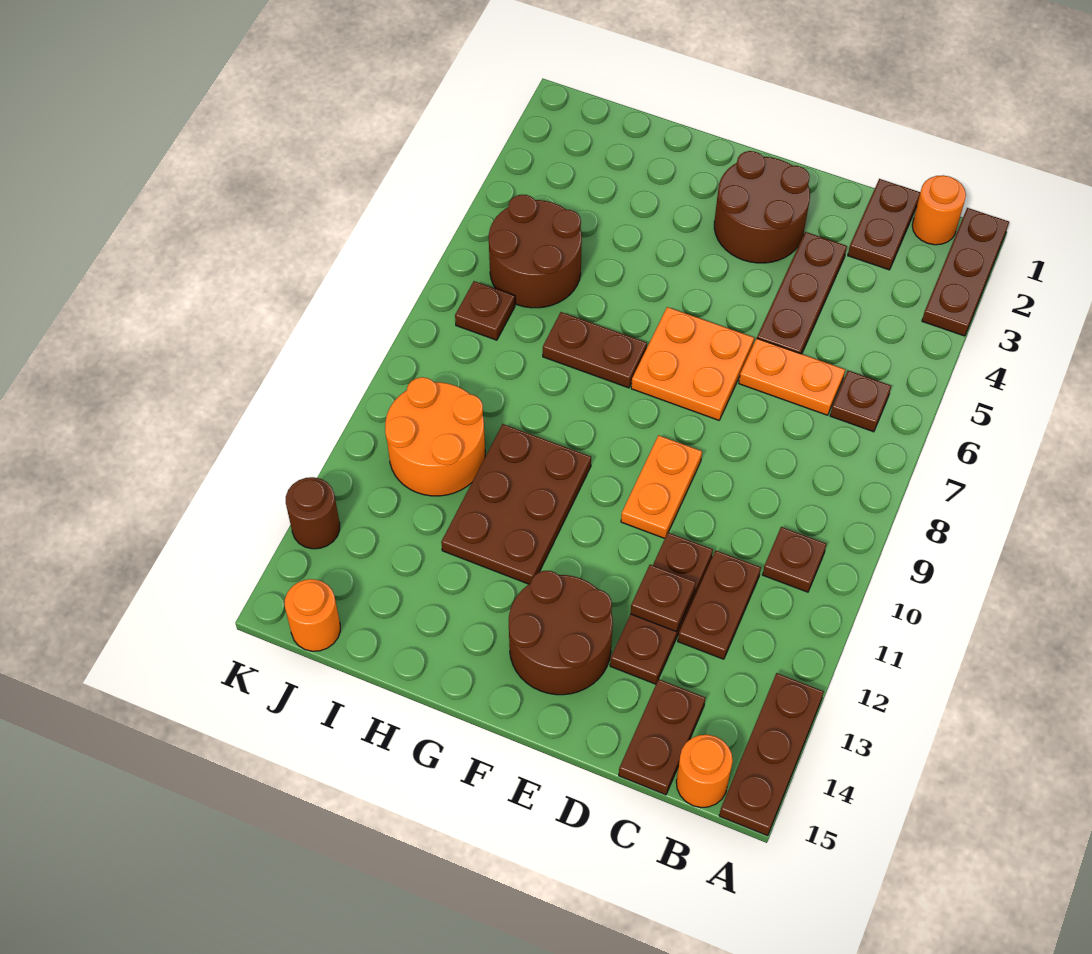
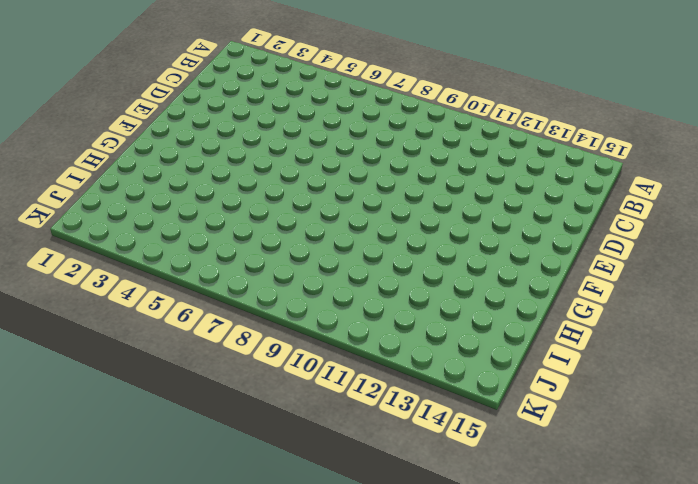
none -> brown plate A1:A3 level 1
none -> brown plate A13:A15 level 1
none -> orange round brick B1 level 1

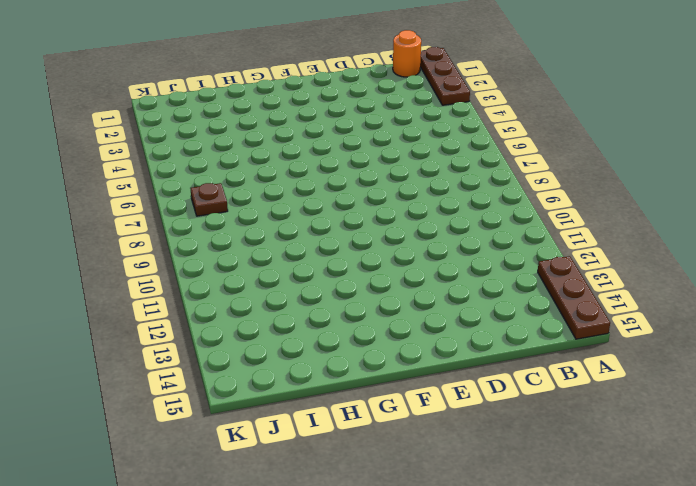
none -> brown plate B6 level 1
none -> brown plate B10 level 1
none -> orange round brick B15 level 1

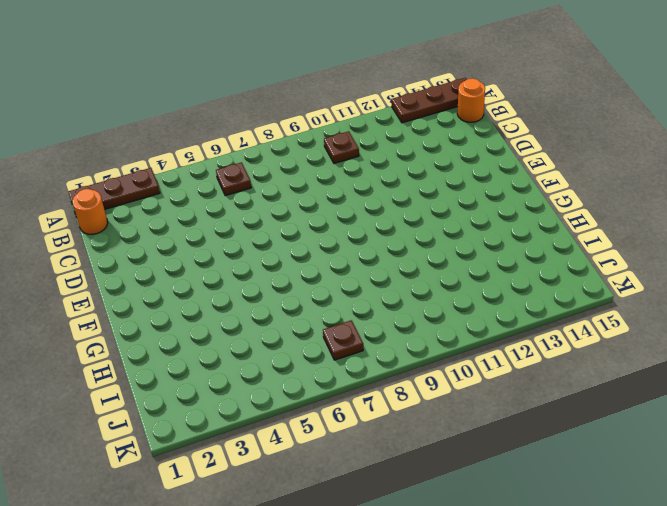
none -> brown plate C1:C2 level 1
none -> orange plate C6:D6 level 1
none -> brown plate C11:C12 level 1

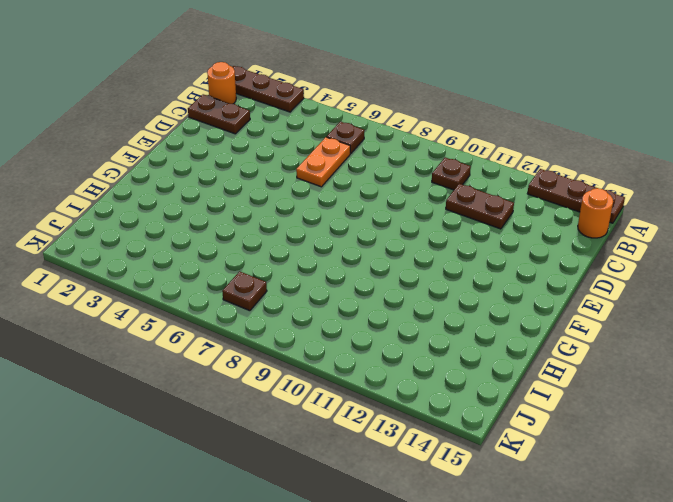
none -> brown plate C14:C15 level 1
none -> brown plate D3:D5 level 1
none -> brown plate D11:D13 level 1

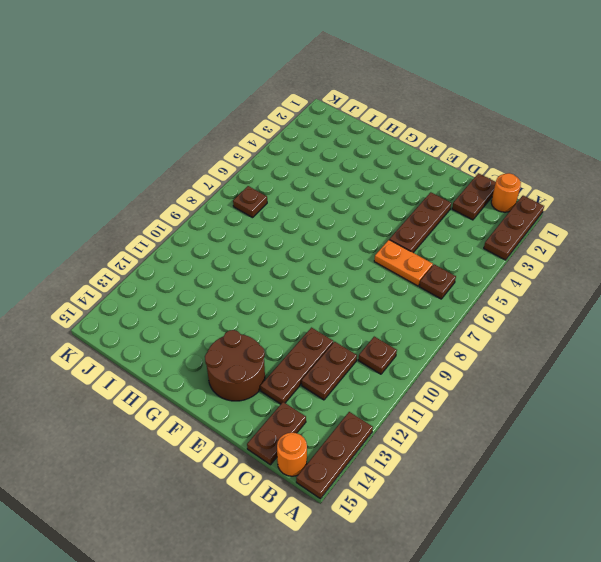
none -> brown round brick E2:F3 level 1
none -> orange plate E6:F7 level 1
none -> orange plate E9:E10 level 1

